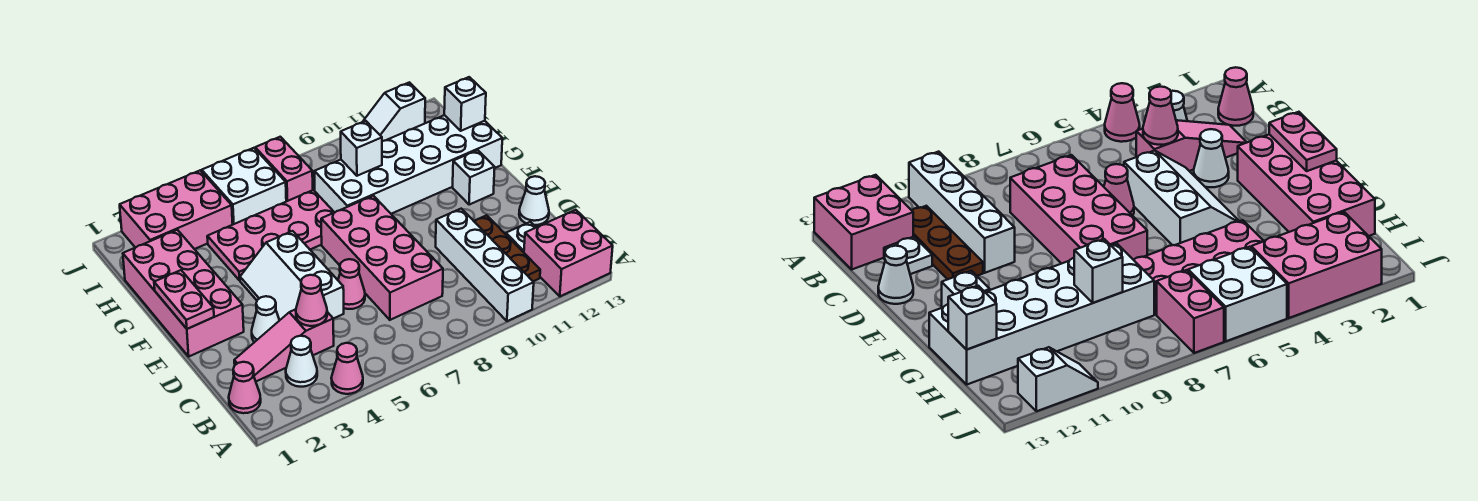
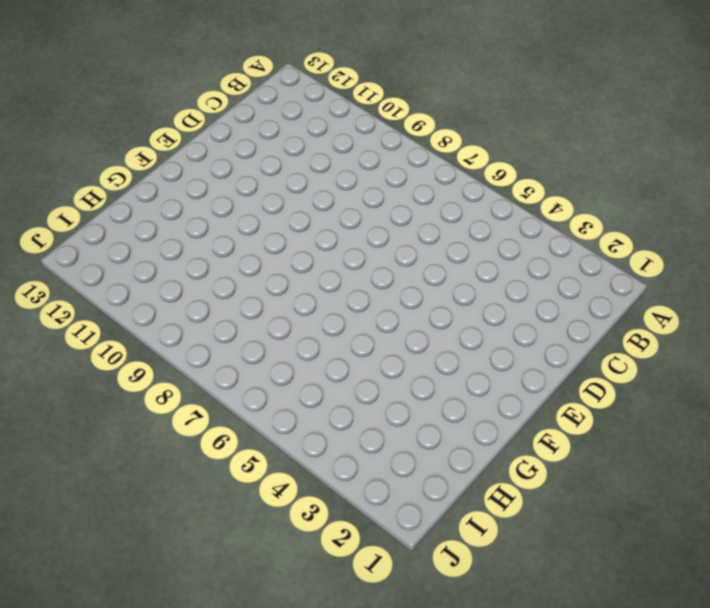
none -> pink cone A4 level 1
none -> white brick A10:D10 level 1
none -> pink brick A12:B13 level 1

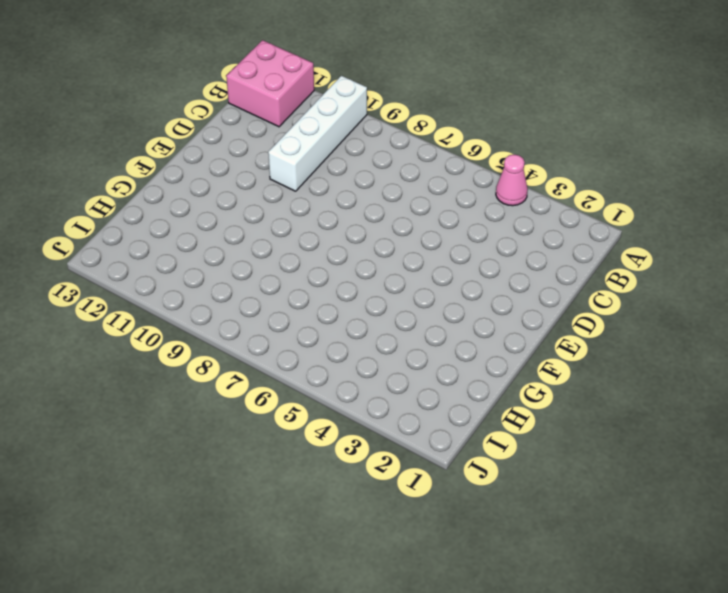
none -> pink cone B1 level 1
none -> white cone B3 level 1
none -> brown plate B11:D11 level 1

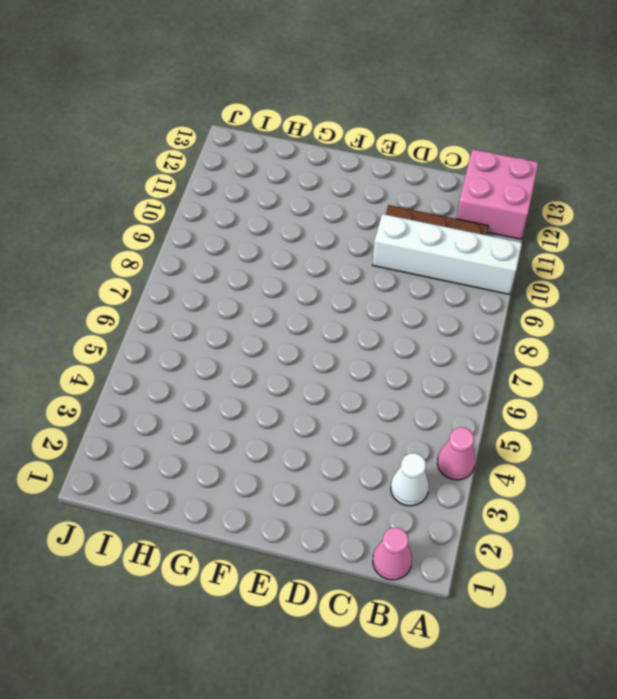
none -> pink slope C2:C4 level 1 top 4
none -> pink brick C7:F8 level 1
none -> white plate C12 level 1

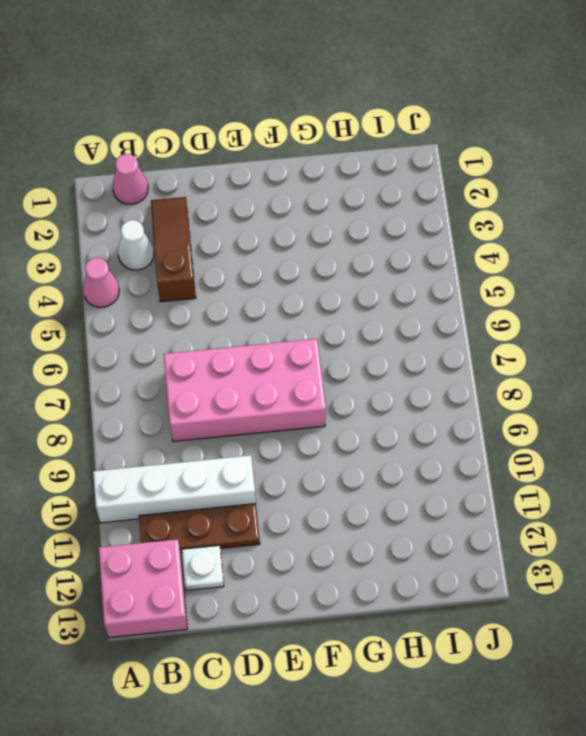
brown slope C2:C4 level 1 top 4 -> pink slope C2:C4 level 1 top 4
none -> white cone D3 level 1
none -> white slope D4:F5 level 1 top 5
none -> pink cone D6 level 1

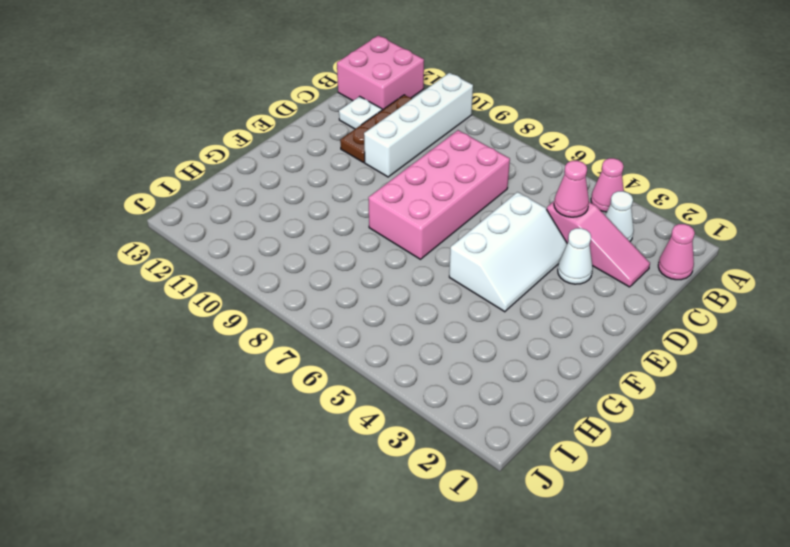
none -> pink cone D6 level 1
none -> white cone D13 level 1
none -> pink brick E1:H2 level 1

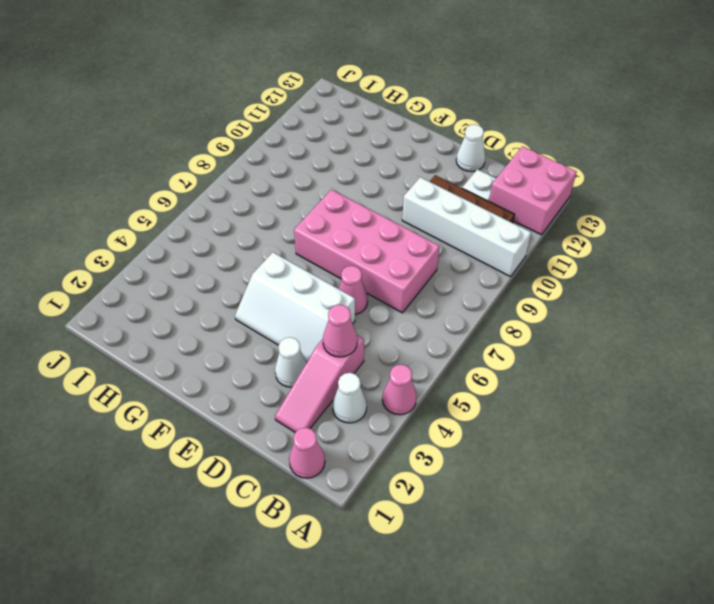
none -> pink brick E1:H2 level 1
none -> white brick F12 level 1
none -> pink plate G4:H7 level 1

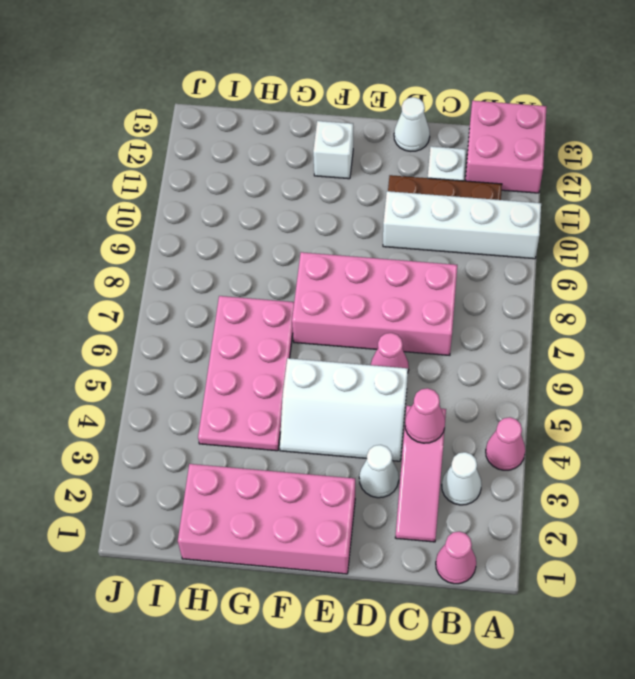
none -> white brick G8:H13 level 1
none -> pink brick I2:J4 level 1
none -> white brick I5:J6 level 1

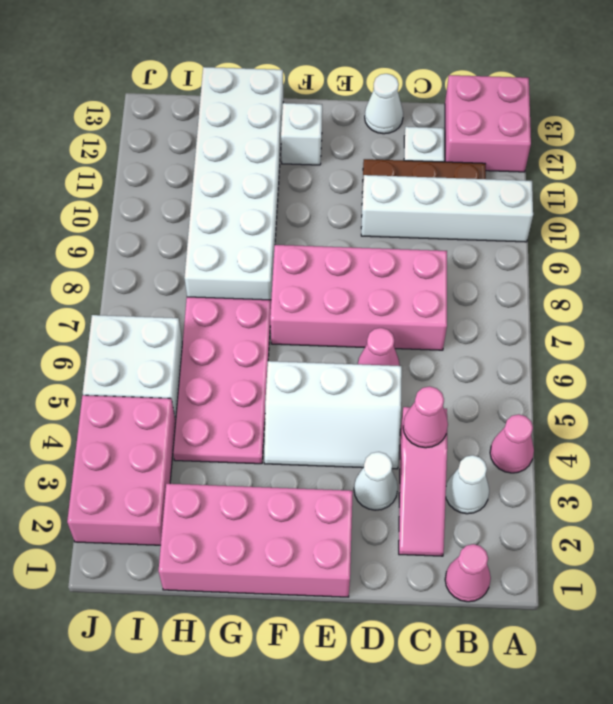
none -> pink brick I7:J7 level 1
none -> white slope J11:J12 level 1 top 12
none -> pink plate E1:F1 level 2

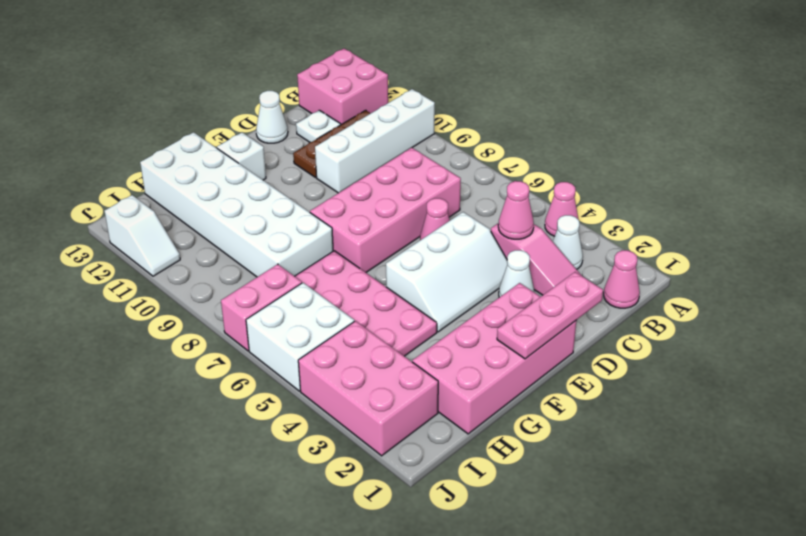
pink plate D1:F1 level 2 -> pink plate E1:F1 level 2
none -> white brick H9 level 2
none -> white brick H13 level 2

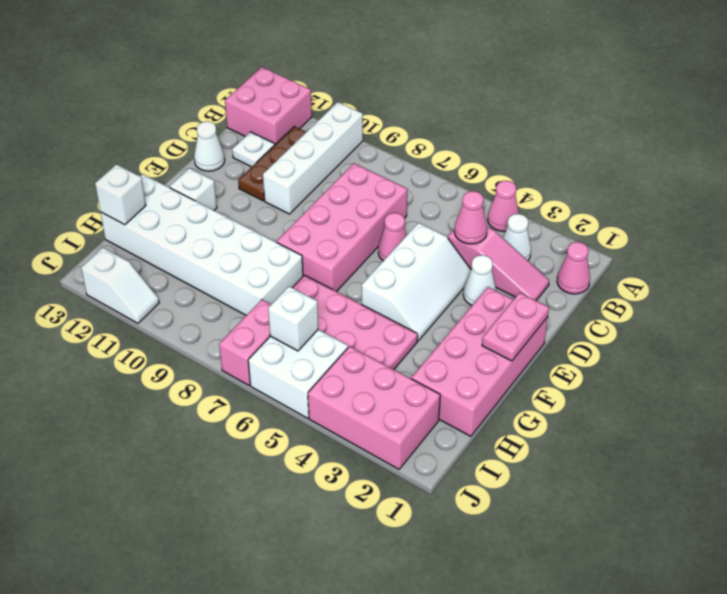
white brick I6 level 2 -> white brick H9 level 2

